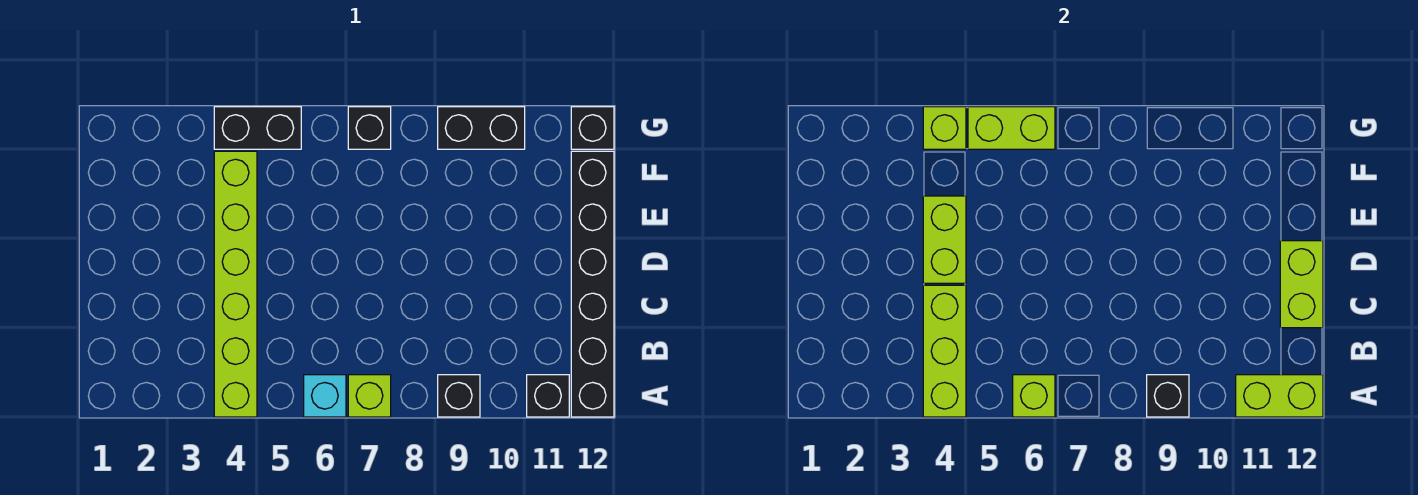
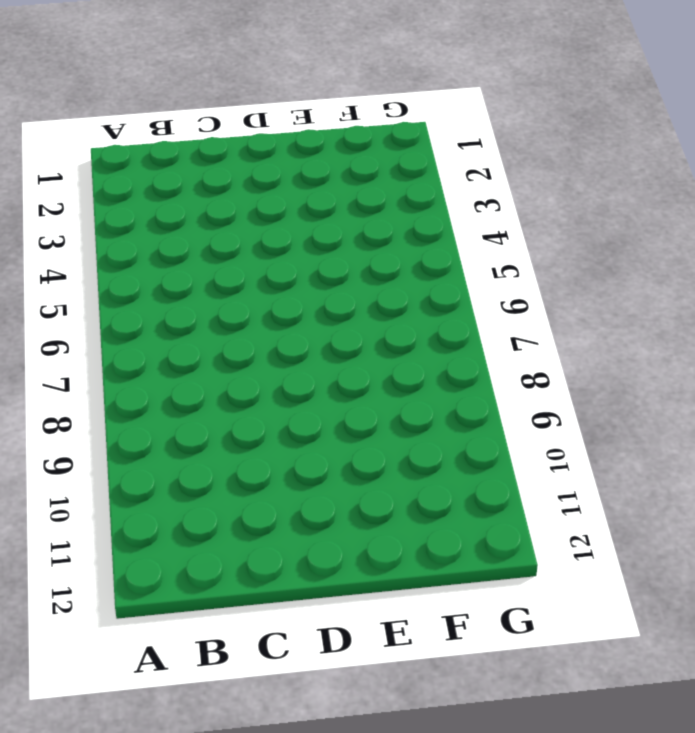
none -> lime brick A4:F4 level 1
none -> cyan brick A6 level 1
none -> lime brick A7 level 1

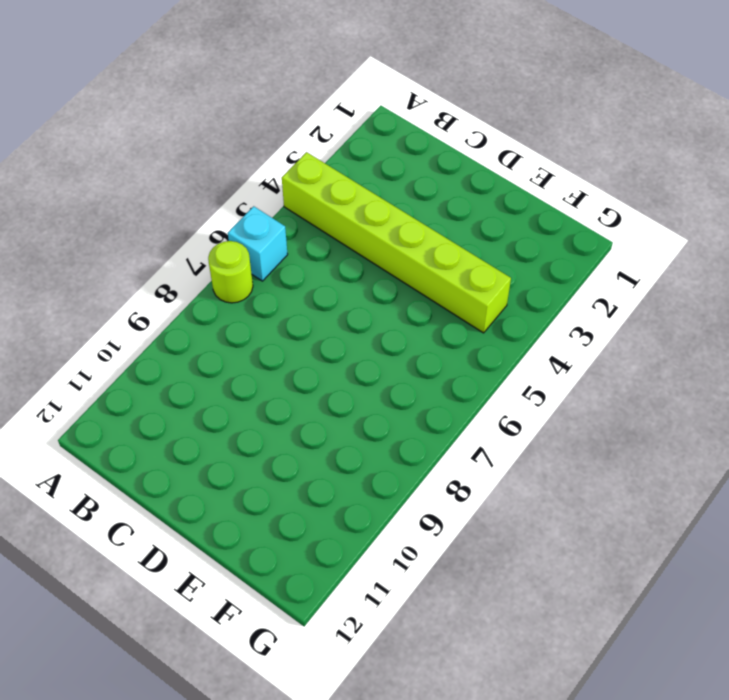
lime round brick A7 level 1 -> lime brick A7 level 1
none -> black brick A9 level 1
none -> black brick A11 level 1
none -> black brick A12:F12 level 1

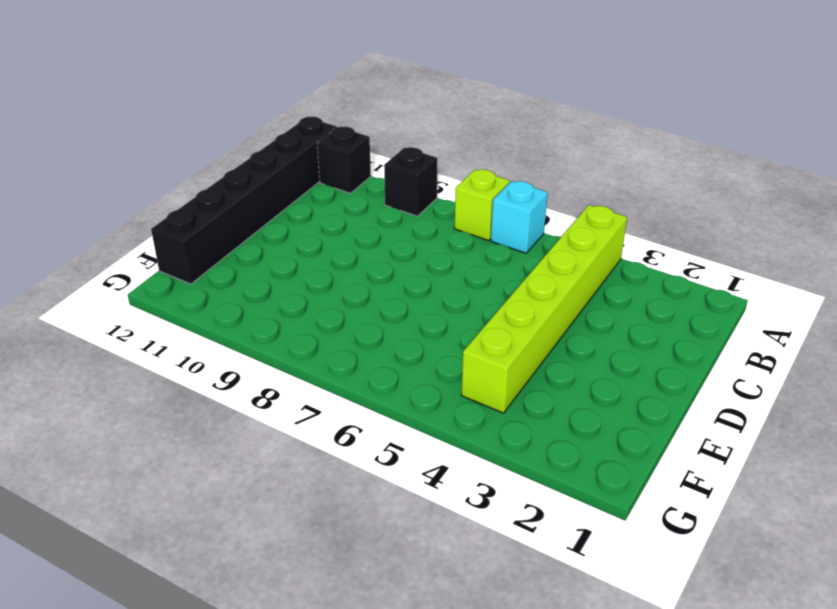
none -> black brick G4:G5 level 1
none -> black brick G7 level 1
none -> black brick G9:G10 level 1

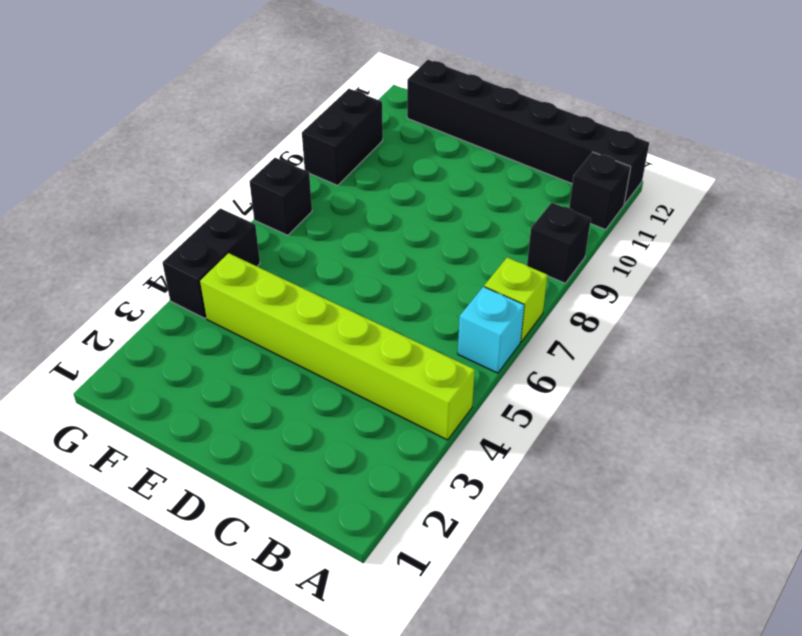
none -> black brick G12 level 1
none -> lime brick A4:C4 level 2
none -> lime brick A6 level 2

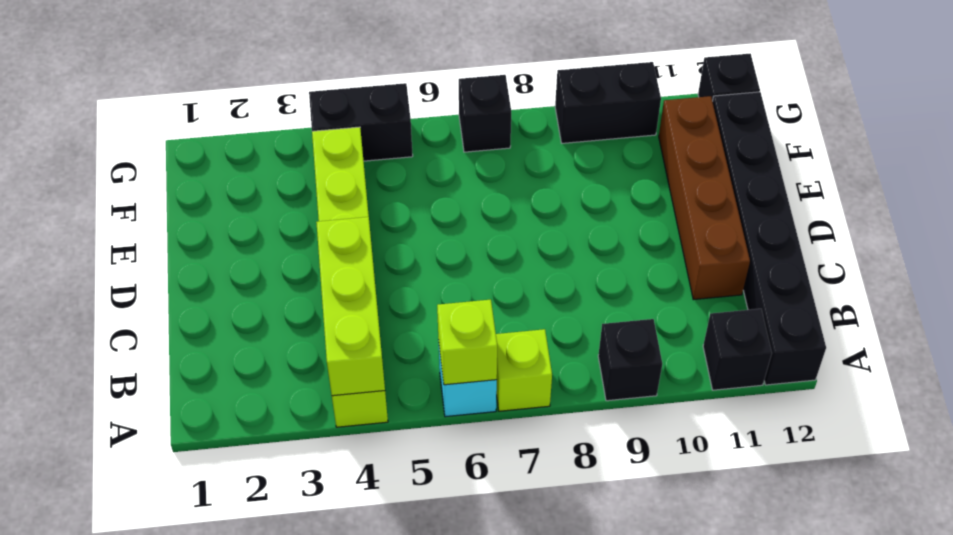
brown brick C11:F11 level 1 -> none
none -> black brick A9 level 2
none -> lime brick A11:A12 level 2
none -> lime brick C12:D12 level 2

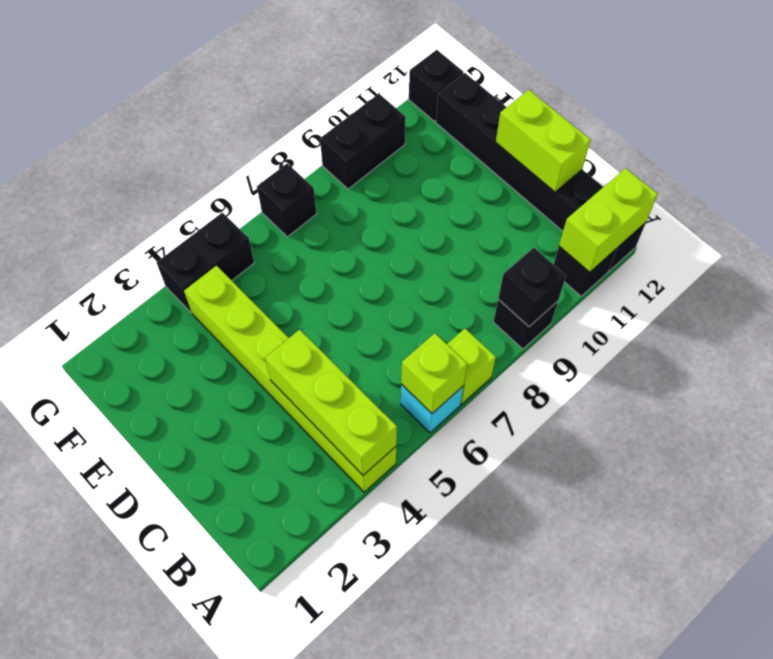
none -> lime brick D4:E4 level 2
none -> lime brick G4 level 2
none -> lime brick G5:G6 level 2

